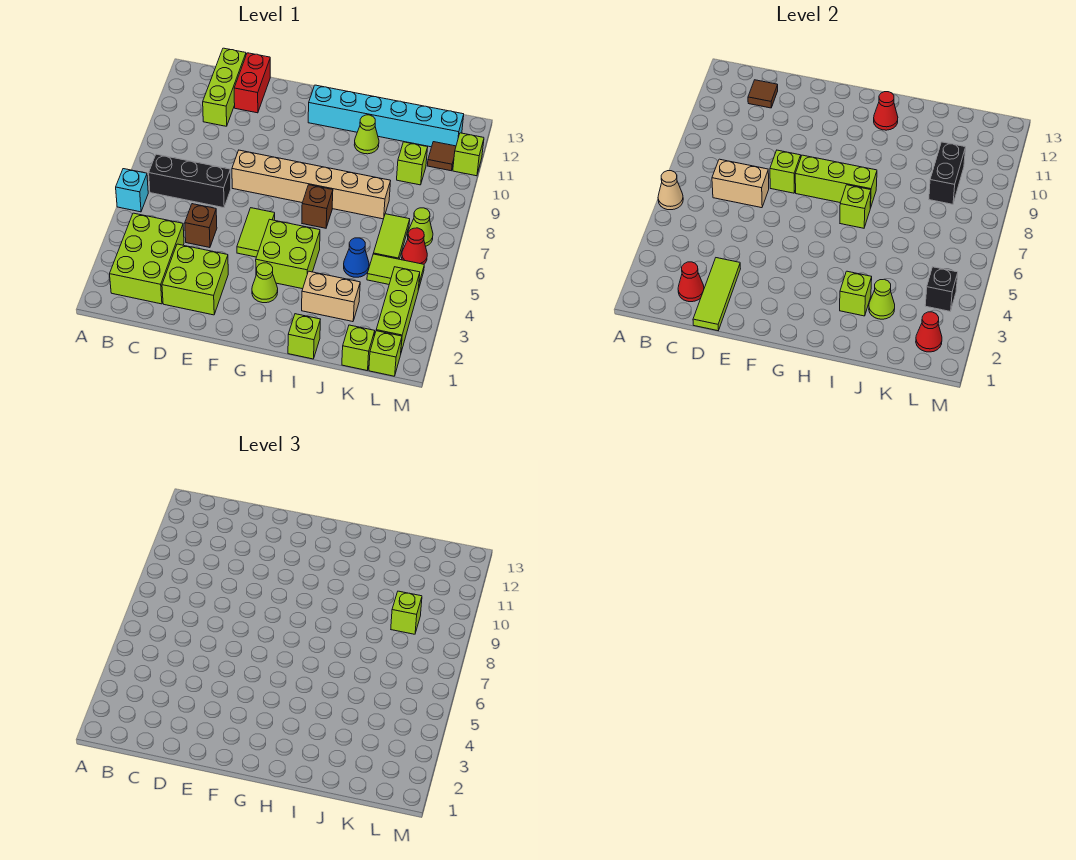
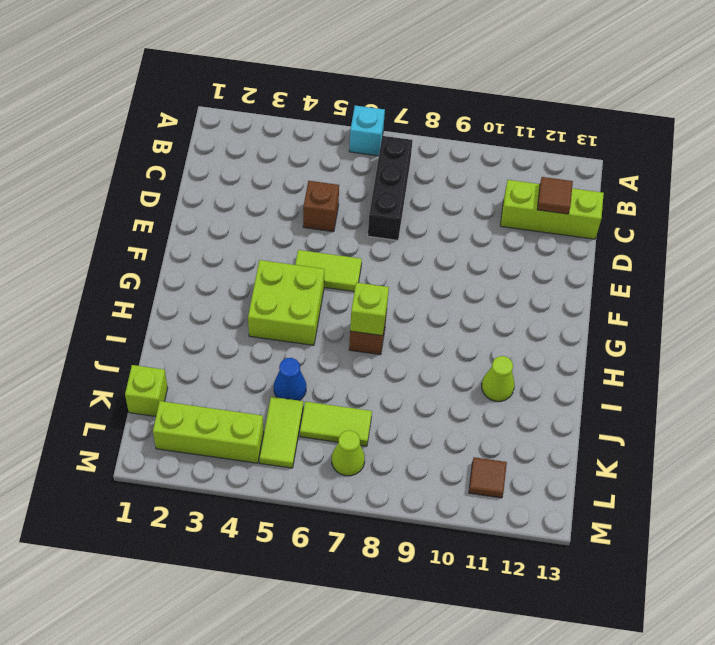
none -> lime brick B2:C4 level 1
none -> lime brick D2:E3 level 1
none -> red brick D12:D13 level 1
none -> tan brick E8:J8 level 1

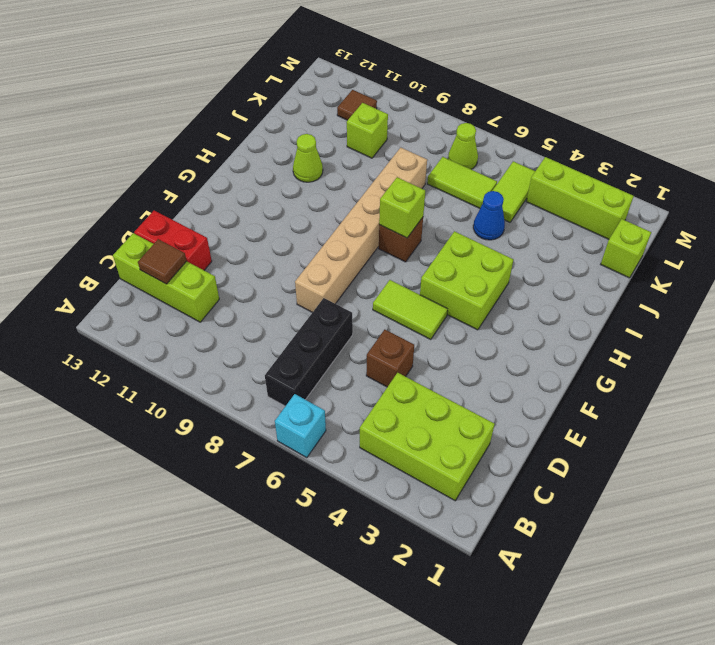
none -> lime brick D2:E3 level 1
none -> lime cone G3 level 1
none -> cyan brick G12:L12 level 1
none -> lime brick I1 level 1

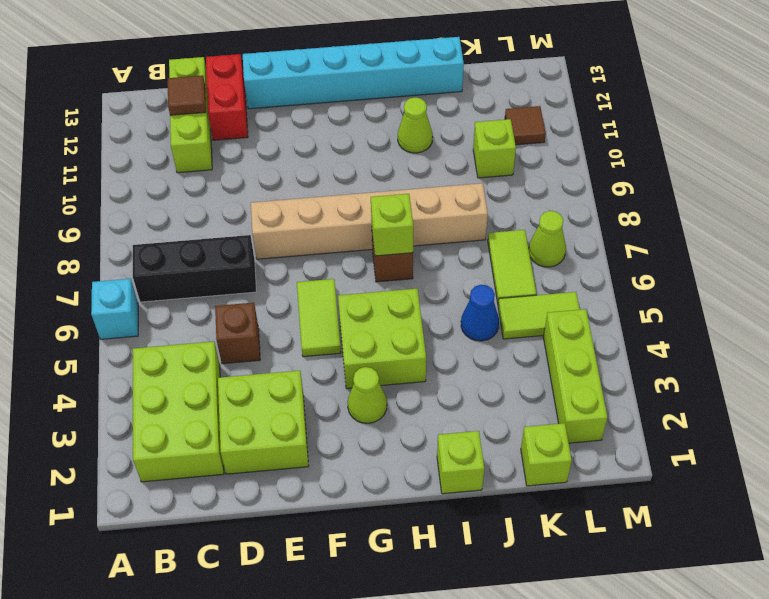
cyan brick E13:J13 level 1 -> cyan brick G12:L12 level 1
none -> tan brick I3:J3 level 1
none -> lime brick L1 level 1
none -> red cone L6 level 1
none -> lime brick M11 level 1

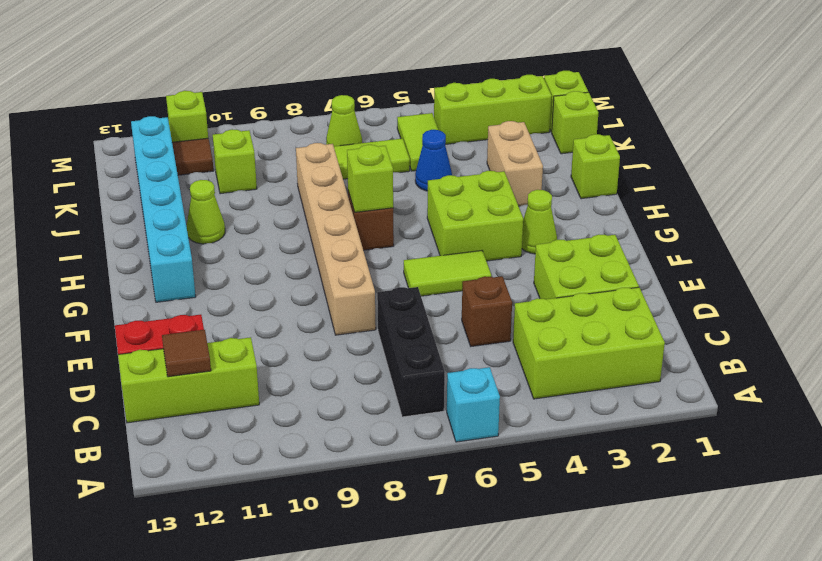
none -> red cone L6 level 1
none -> tan cone A6 level 2
none -> red cone C2 level 2
none -> tan brick C7:D7 level 2

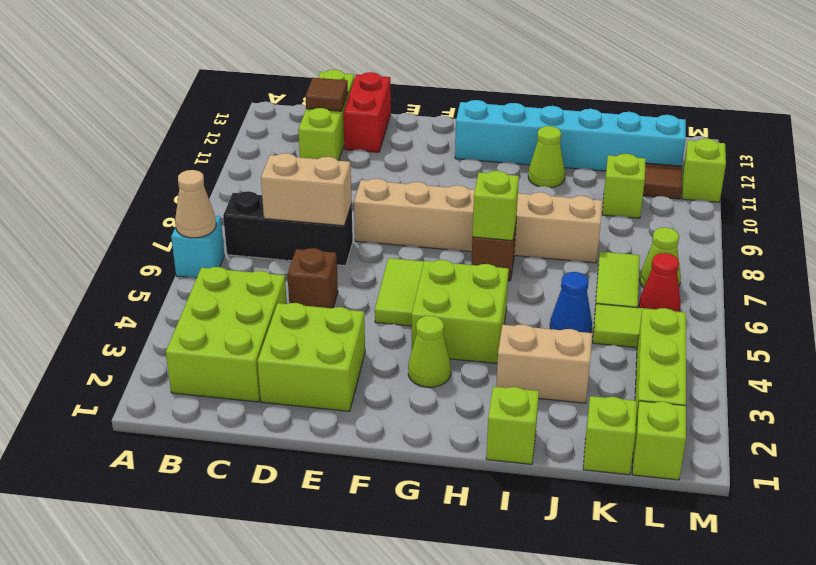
none -> red cone C2 level 2
none -> lime tile D1:D3 level 2
none -> lime brick E8 level 2
none -> lime brick F8:H8 level 2

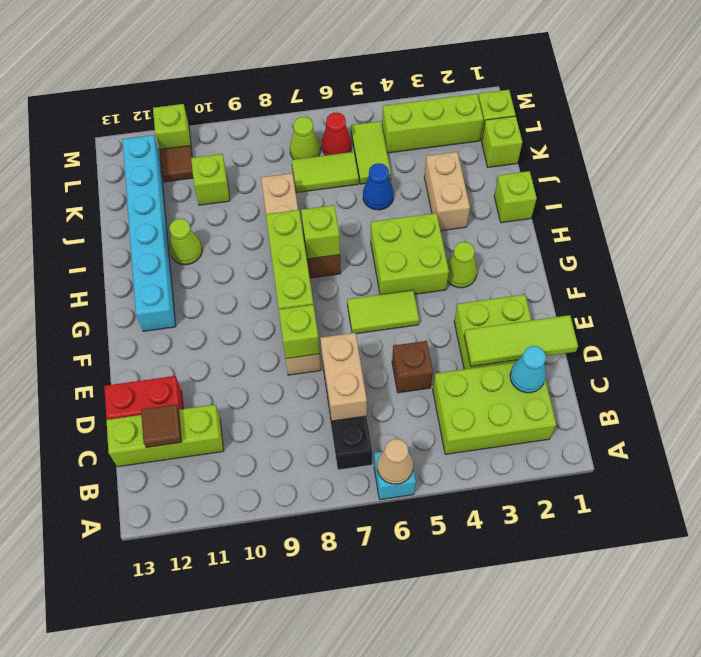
cyan cone C2 level 2 -> red cone C2 level 2
none -> red cone H12 level 2
none -> lime brick I3 level 2
none -> lime cone J3 level 2
none -> black brick K9:K10 level 2

